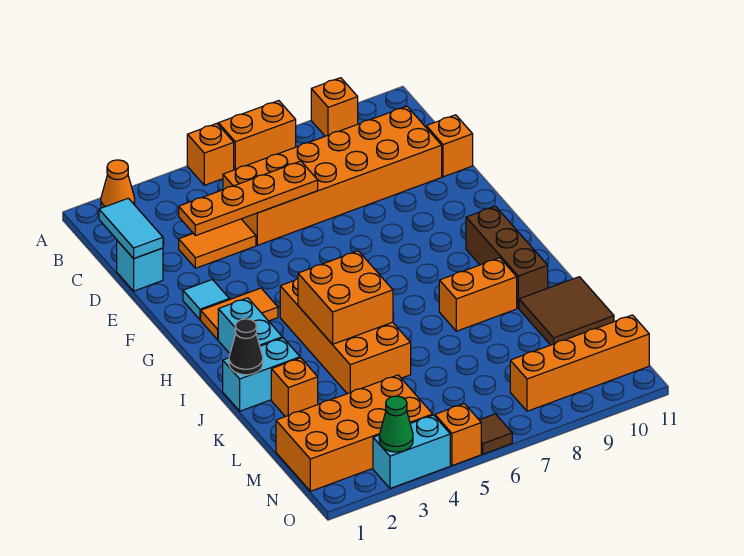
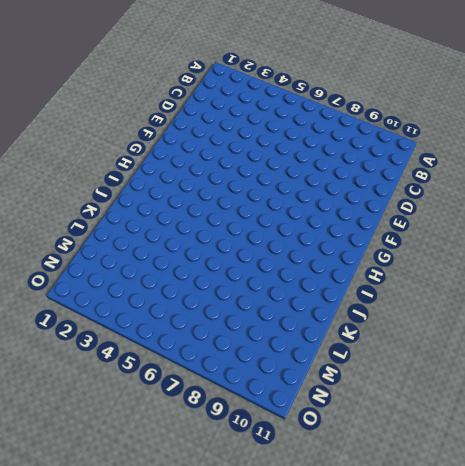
none -> orange cone A2 level 1
none -> orange brick A5 level 1
none -> orange brick A6:A7 level 1

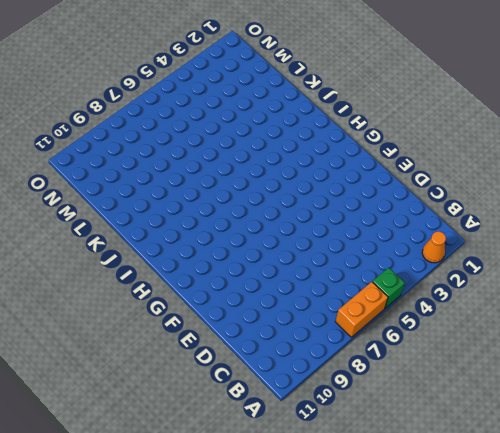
green brick A5 level 1 -> orange brick A5 level 1
none -> orange brick A9 level 1
none -> orange brick C5:D10 level 1
none -> cyan brick D1 level 1

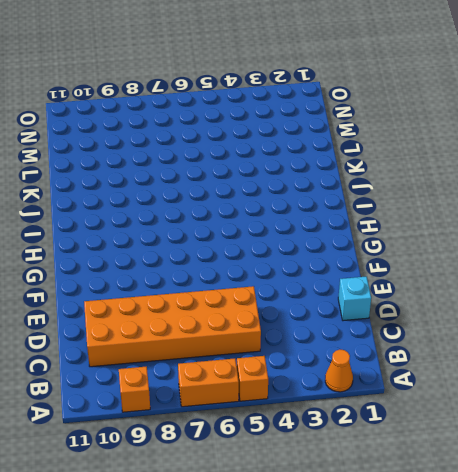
none -> orange tile D3:D4 level 1
none -> orange brick D11 level 1
none -> cyan tile F2 level 1

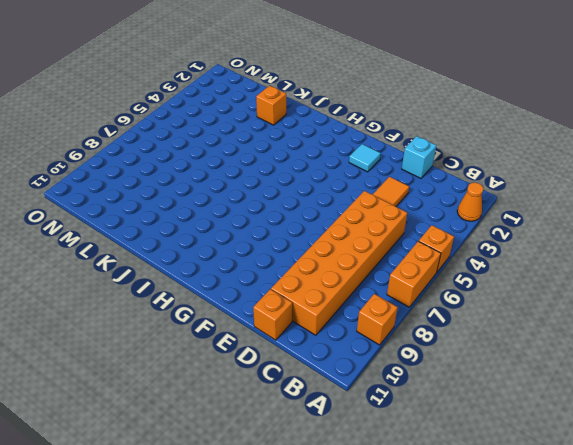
none -> orange tile G2:G3 level 1
none -> cyan brick H2:I2 level 1
none -> orange brick H4:K5 level 1

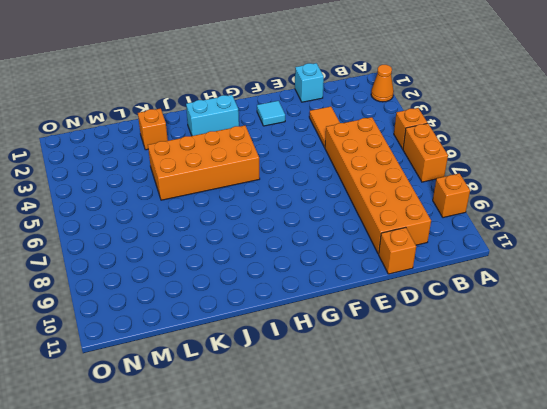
none -> orange tile G2:G3 level 1
none -> brown brick H10:J10 level 1
none -> cyan brick J1:J2 level 1

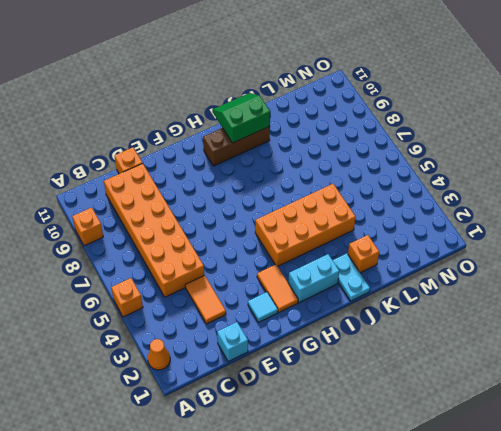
green slope I10:J11 level 2 top 10 -> none
cyan plate J1:J2 level 1 -> cyan brick J1:J2 level 1
none -> orange brick A6:A7 level 1
none -> orange brick J8:J9 level 1
none -> brown tile K10:L11 level 1

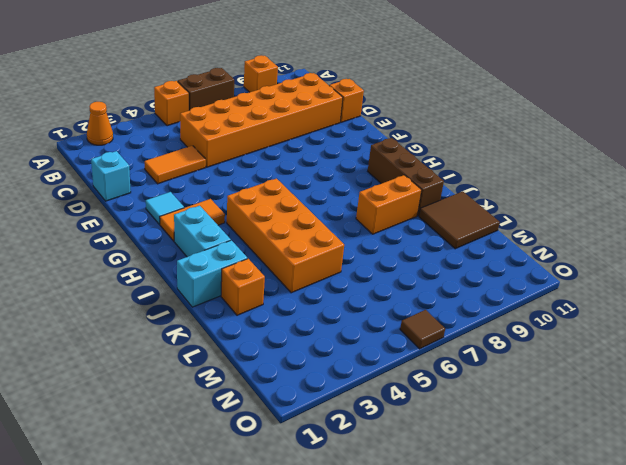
brown brick A6:A7 level 1 -> orange brick A6:A7 level 1
none -> orange brick M1:N4 level 1
none -> orange brick N8:N11 level 1
none -> cyan brick O3:O4 level 1

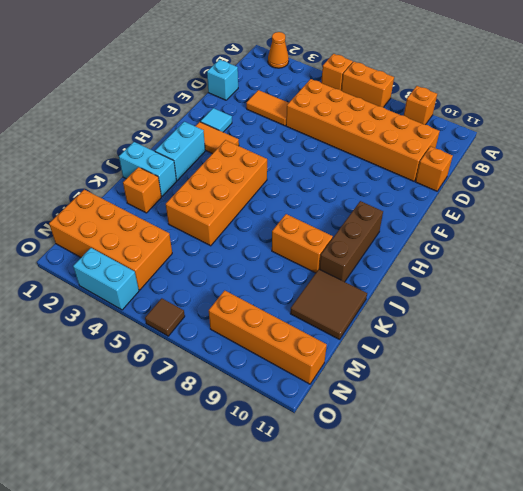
none -> orange brick O5 level 1
none -> cyan tile C1:D1 level 2
none -> orange plate D3:D6 level 2

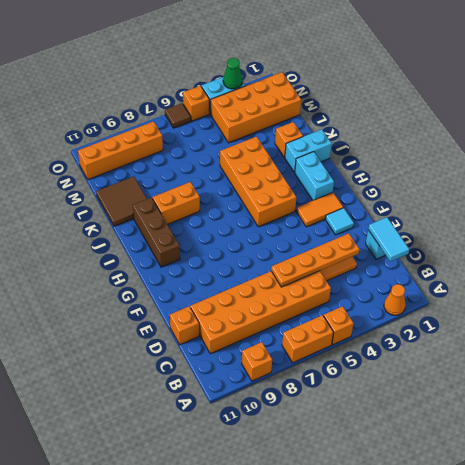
none -> orange brick I4:J5 level 2
none -> black cone J1 level 2

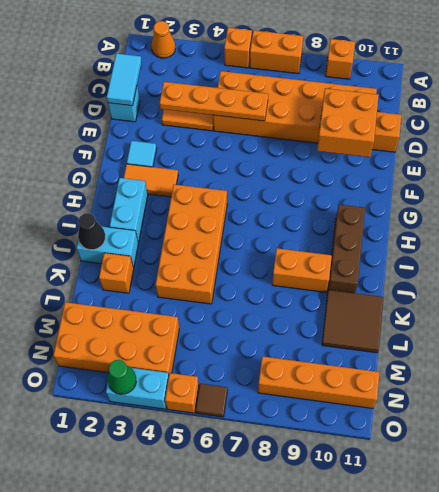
orange brick D9:E10 level 2 -> orange brick I4:J5 level 2

